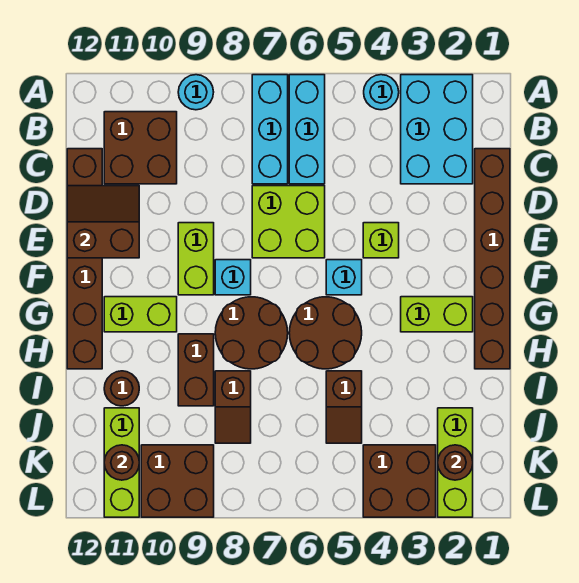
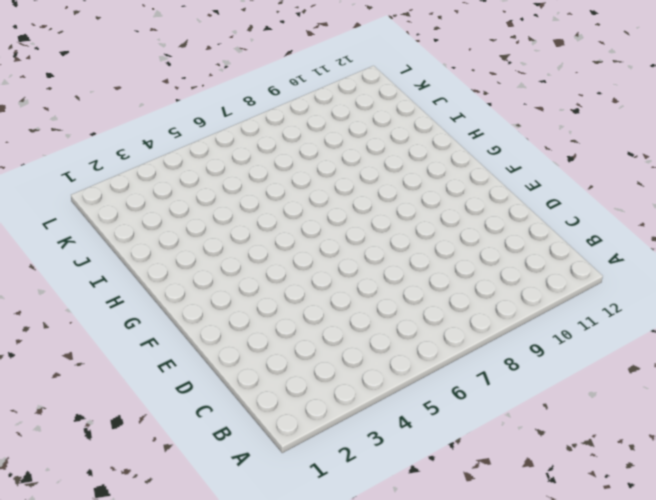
none -> cyan brick A2:C3 level 1
none -> cyan round brick A4 level 1
none -> cyan brick A6:C6 level 1

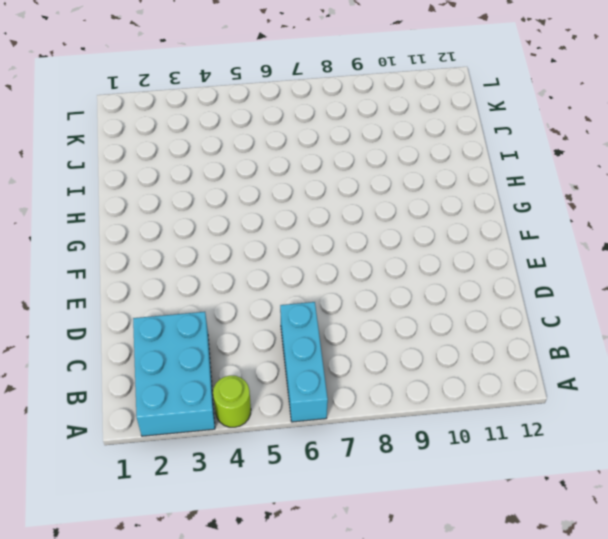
lime round brick A4 level 1 -> cyan round brick A4 level 1
none -> cyan brick A7:C7 level 1
none -> cyan round brick A9 level 1
none -> brown brick B10:C11 level 1

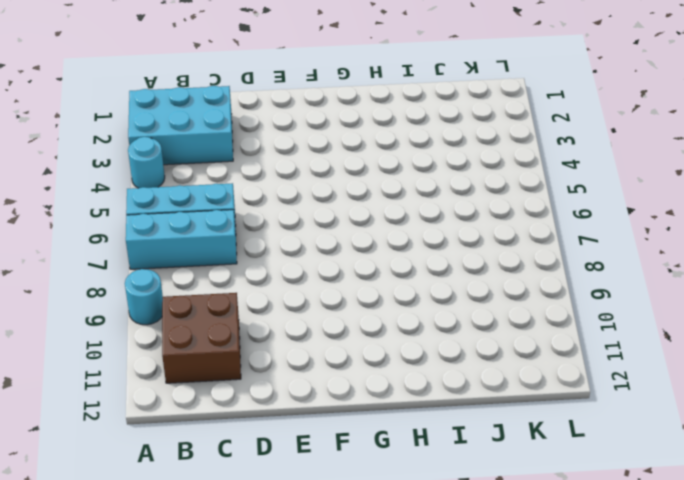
none -> brown brick C1:H1 level 1
none -> brown brick C12:H12 level 1
none -> lime brick D6:E7 level 1

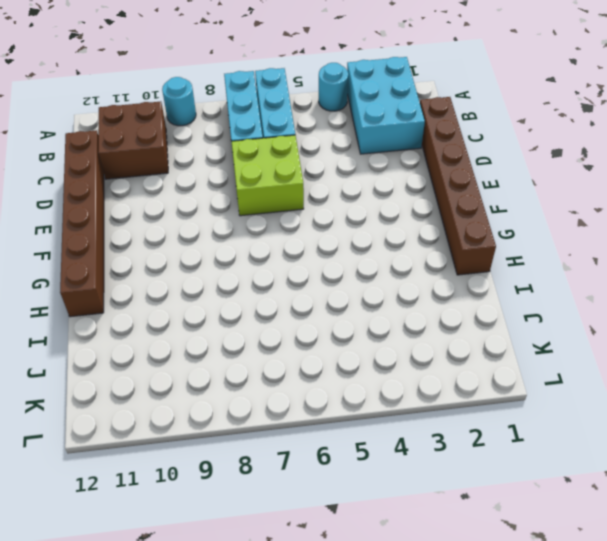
none -> lime brick E4 level 1
none -> lime brick E9:F9 level 1
none -> cyan brick F5 level 1

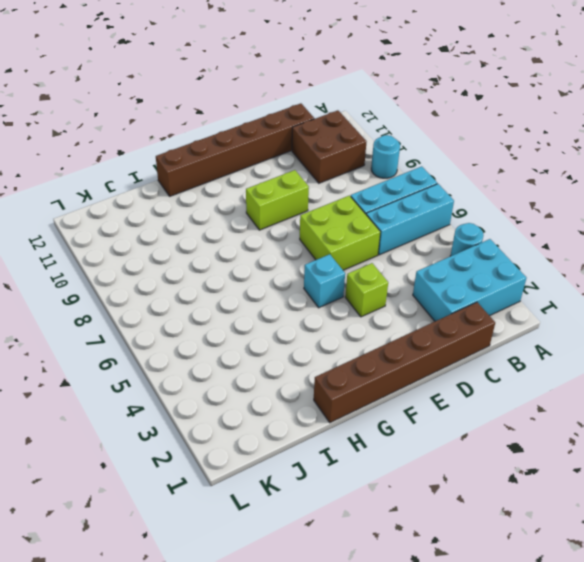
none -> cyan brick F8 level 1
none -> lime brick G2:G3 level 1
none -> brown round brick G5:H6 level 1

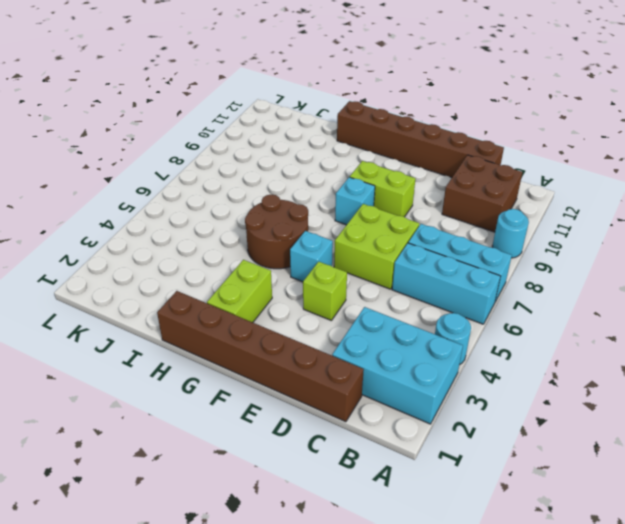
none -> brown round brick G7:H8 level 1
none -> lime brick G10:G11 level 1
none -> brown brick H9:I9 level 1

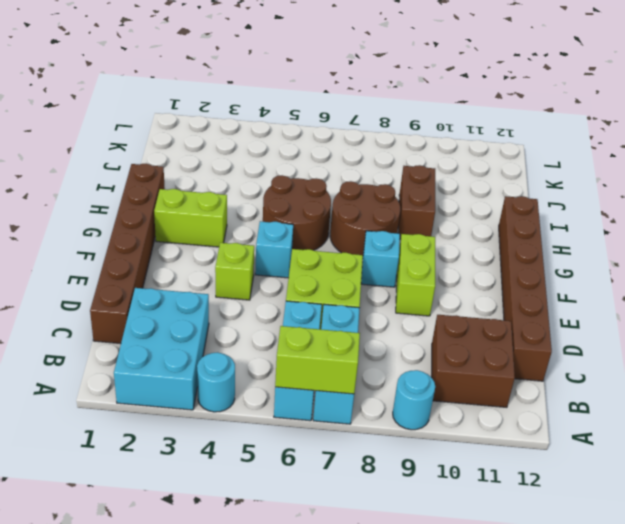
lime brick A6:A7 level 2 -> lime brick G10:G11 level 1
none -> brown slope I5:J5 level 1 top I
none -> brown slope I8:J8 level 1 top I
none -> brown round brick I11 level 1

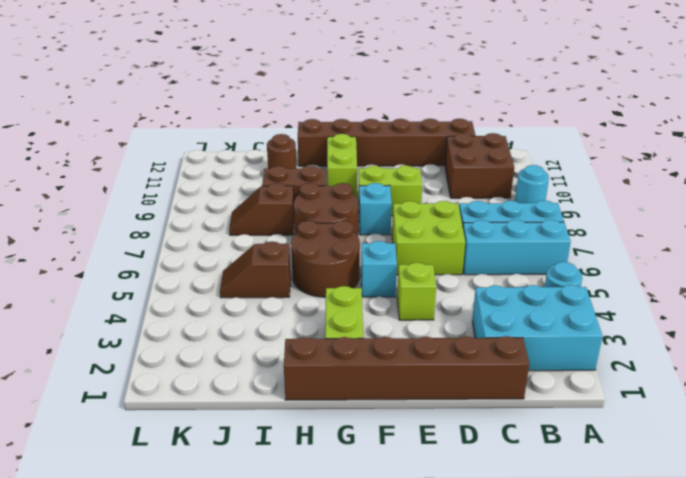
none -> lime brick J2:L2 level 1
none -> lime brick J11:L11 level 1
none -> brown brick K3:L4 level 1

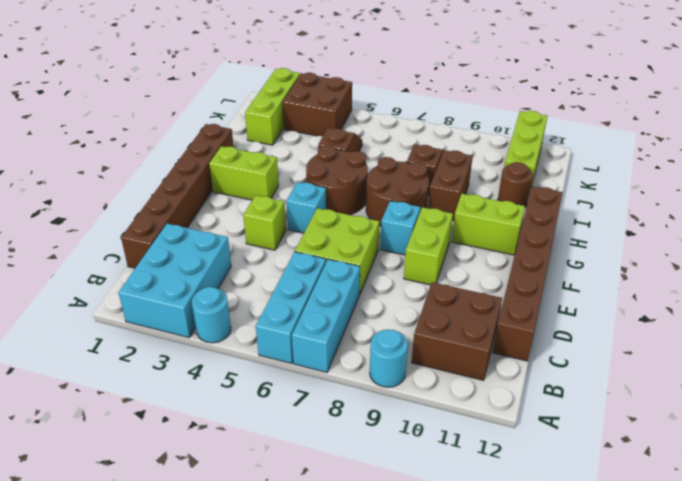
none -> brown brick K9:L10 level 1
none -> brown slope D11:E12 level 2 top E
none -> brown round brick K2 level 2

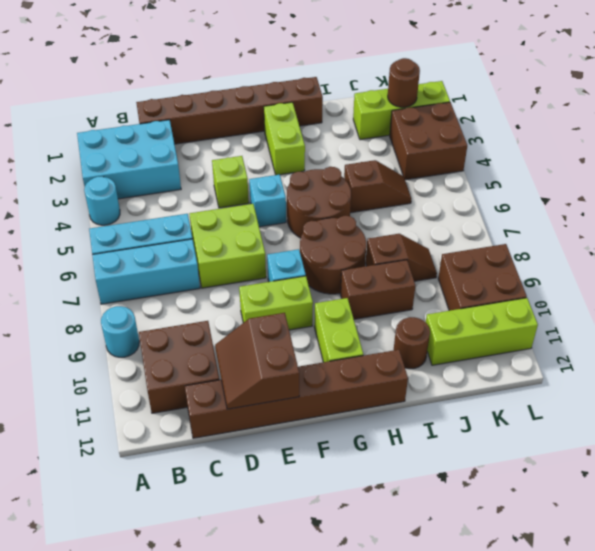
none -> brown round brick K11 level 2

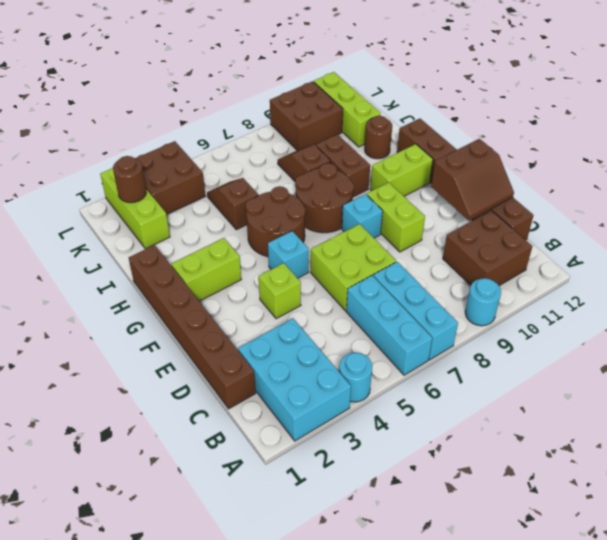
none -> brown round brick K11 level 2

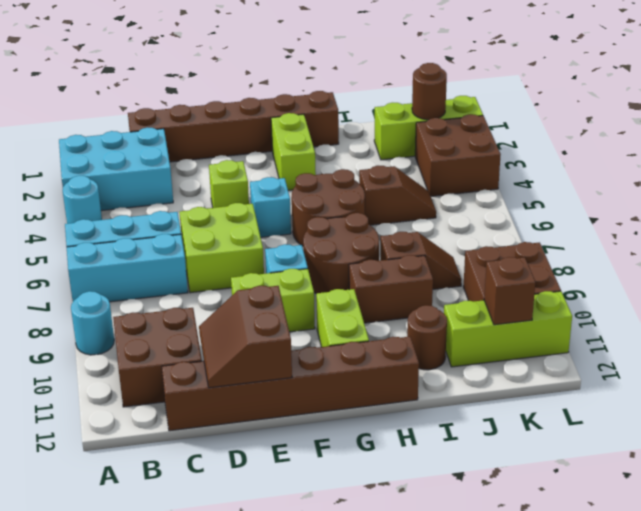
brown brick K11 level 2 -> brown round brick K11 level 2

